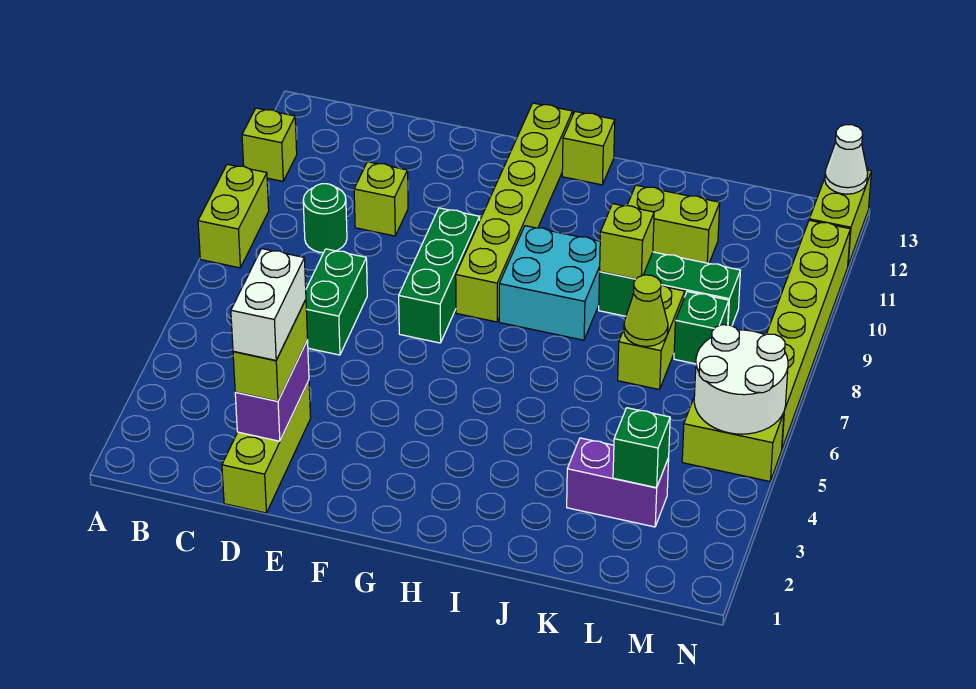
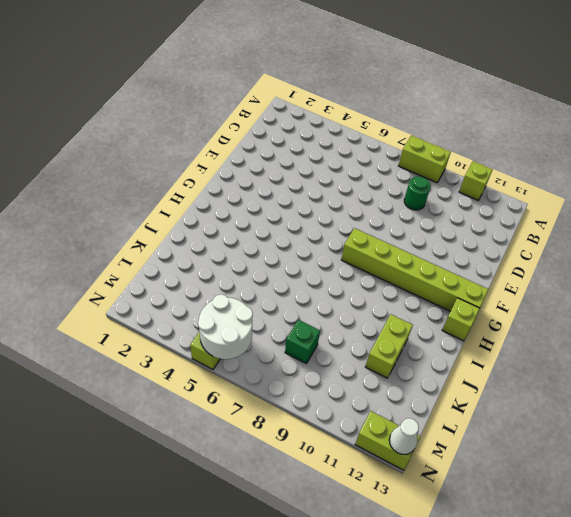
none -> lime brick D1:D3 level 1
none -> green brick D6:D7 level 1
none -> lime brick D10 level 1

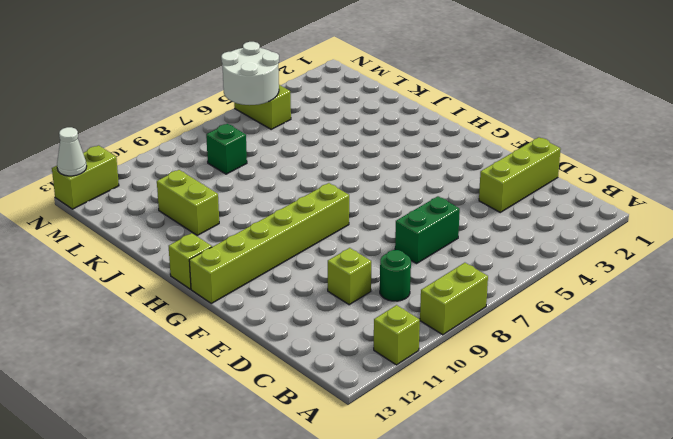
none -> green brick F7:F9 level 1
none -> cyan brick H8:I9 level 1
none -> green brick J9:L9 level 1

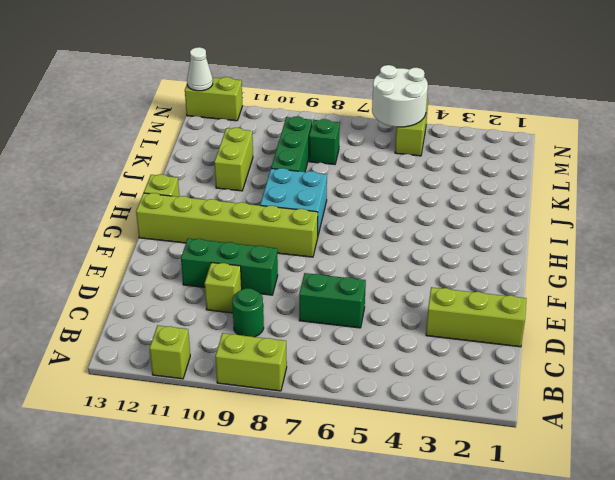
green brick E9:E11 level 1 -> green brick F7:F9 level 1
none -> purple brick K3:L3 level 1
none -> lime brick K7:K8 level 1
none -> lime brick N6:N11 level 1

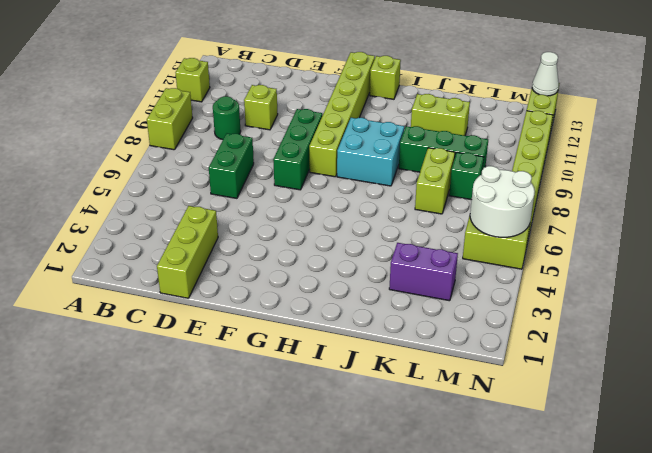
none -> purple brick D2:D3 level 2
none -> lime brick J9 level 2
none -> lime cone K7 level 2

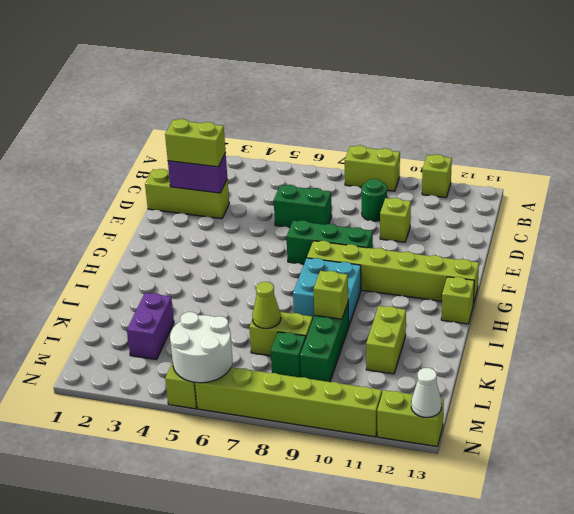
none -> green brick L3 level 2
none -> white brick D2:D3 level 4

